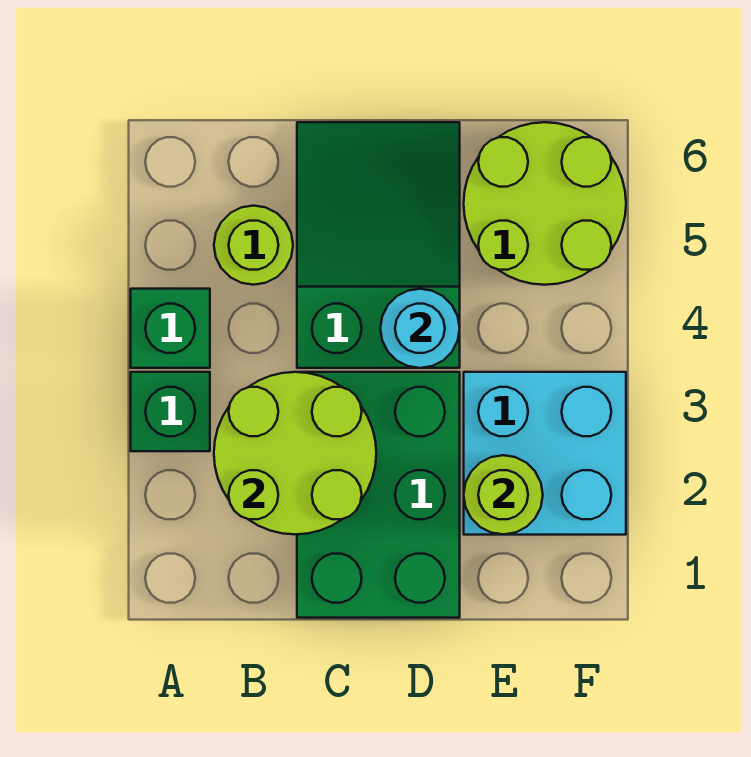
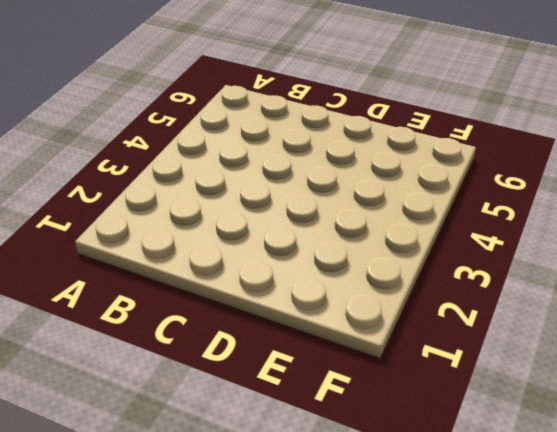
none -> green brick A3 level 1
none -> green brick A4 level 1

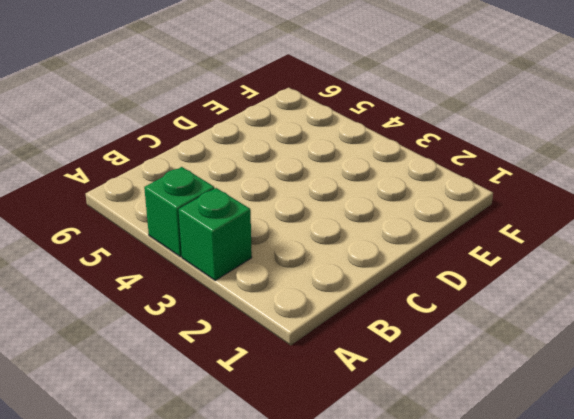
none -> lime round brick B5 level 1
none -> green brick C1:D3 level 1

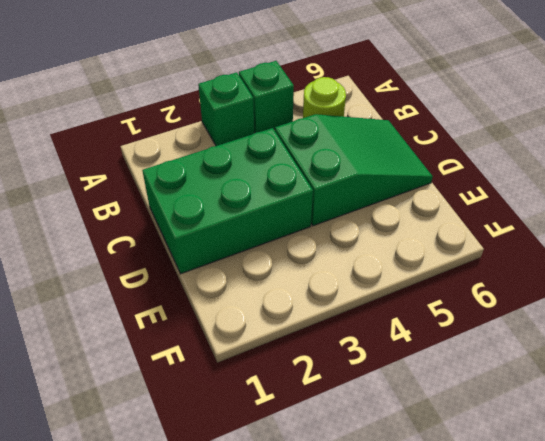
none -> cyan brick E2:F3 level 1
none -> lime round brick E5:F6 level 1

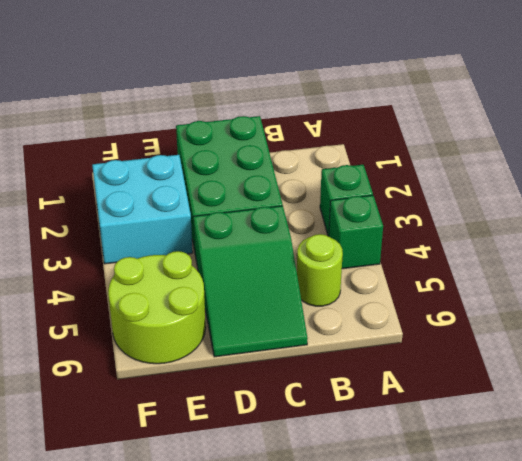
none -> lime round brick B2:C3 level 2
none -> cyan round brick D4 level 2

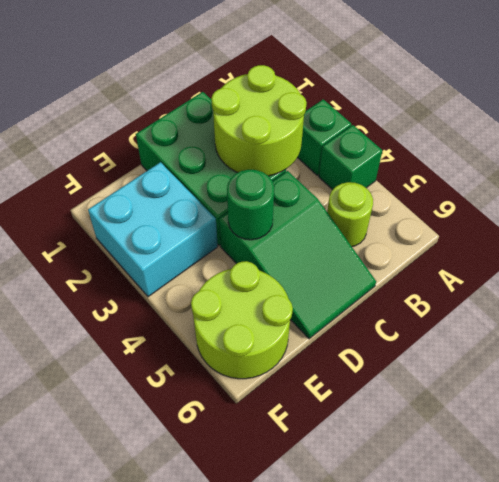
green round brick D4 level 2 -> cyan round brick D4 level 2
none -> lime round brick E2 level 2

